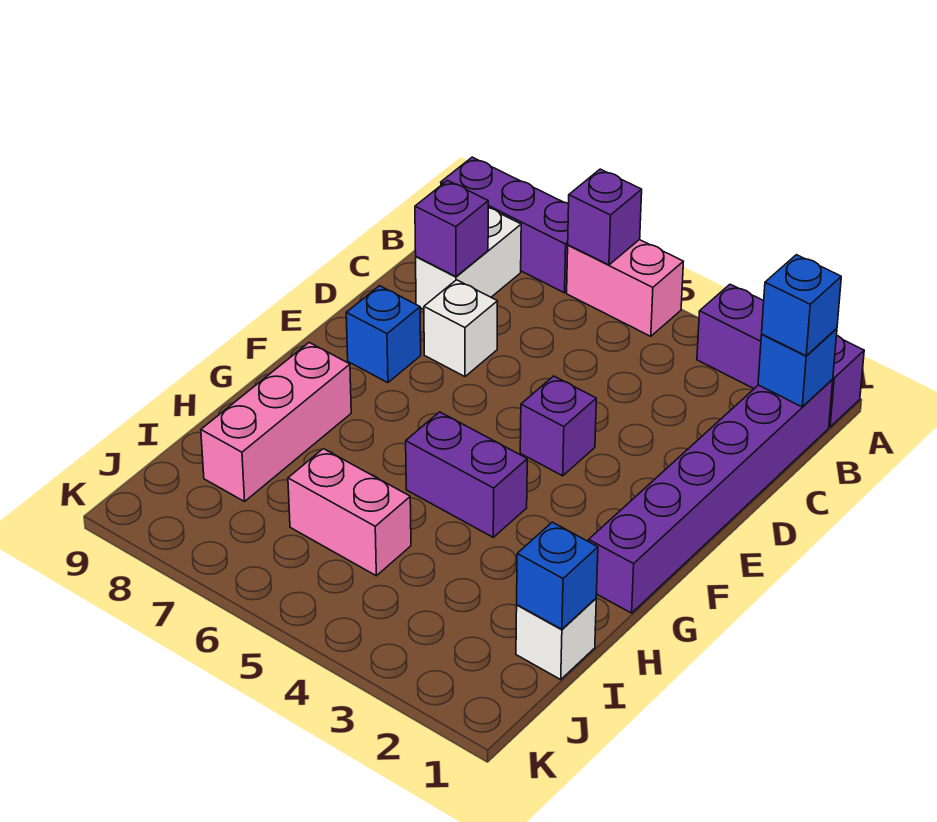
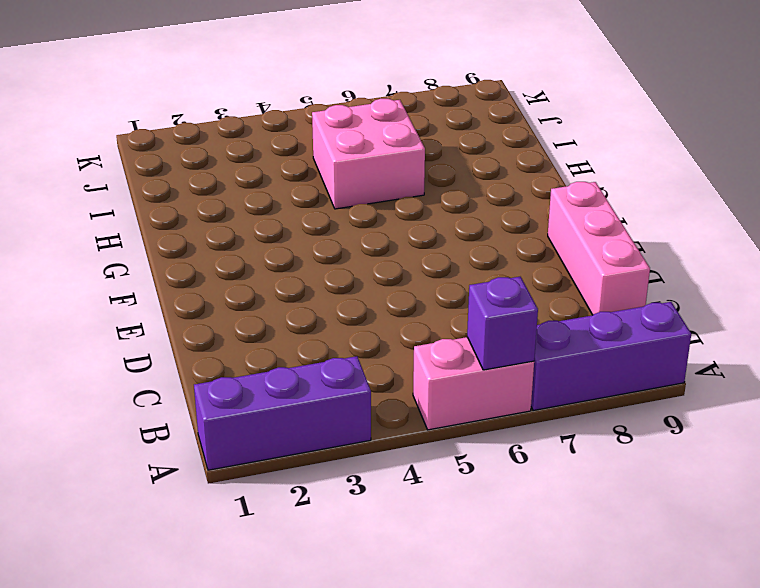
pink brick C9:E9 level 1 -> pink brick G8:I8 level 1
pink brick H5:I6 level 1 -> pink brick I5:I6 level 1
none -> purple brick B1:G1 level 1
none -> white brick B8:C8 level 1
none -> white brick D7 level 1

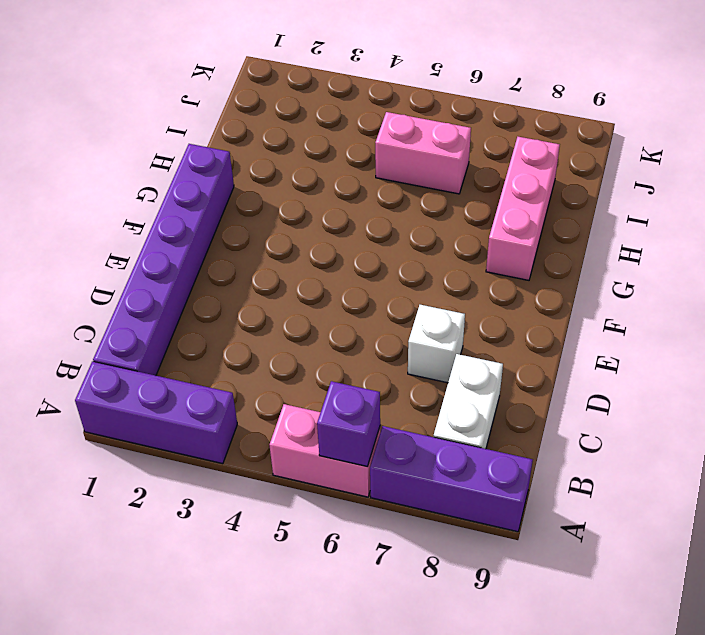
none -> purple brick E4 level 1
none -> blue brick E8 level 1
none -> purple brick G4:G5 level 1

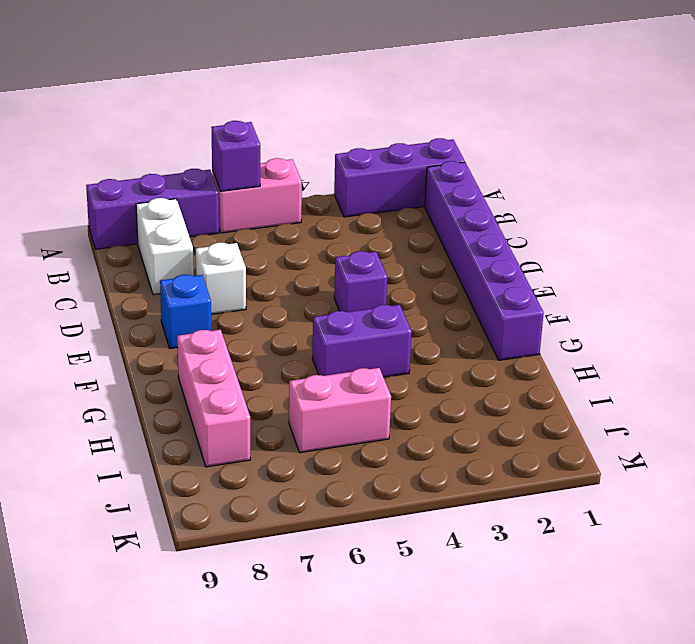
none -> white brick I1 level 1
none -> blue brick B1 level 2
none -> purple brick C8 level 2

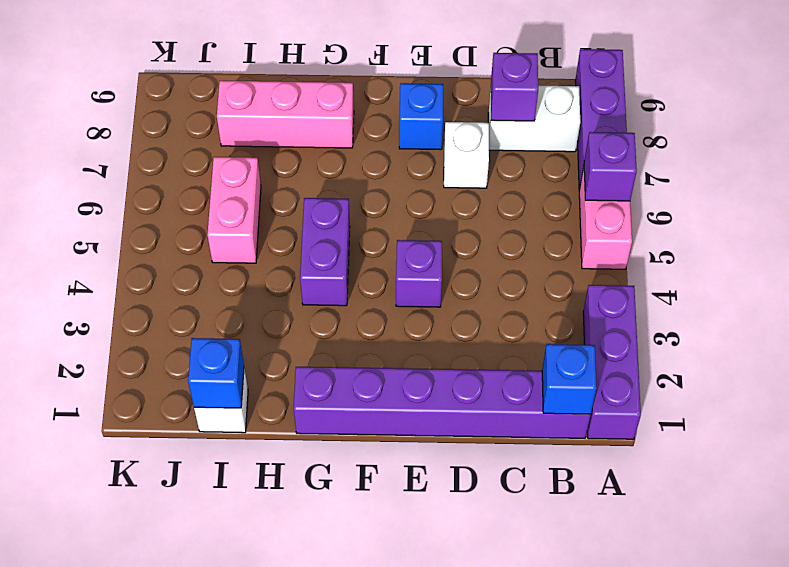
none -> blue brick B1 level 3

